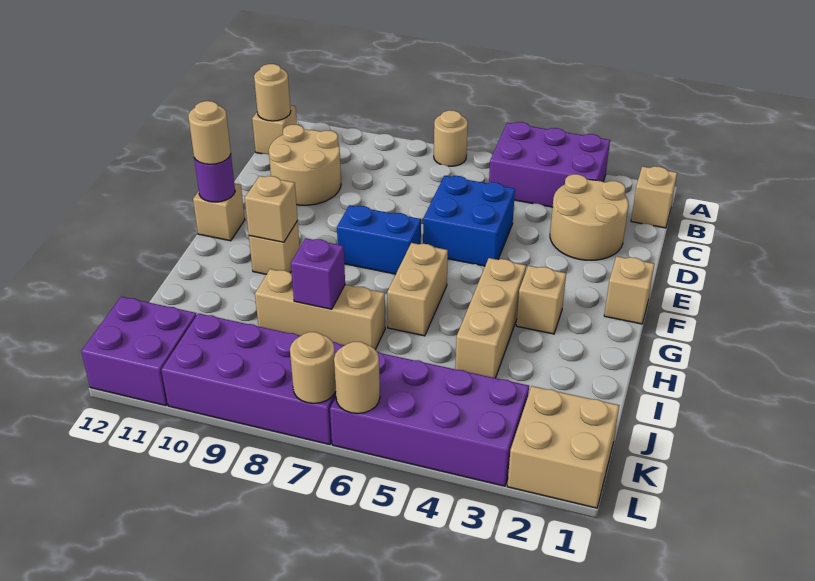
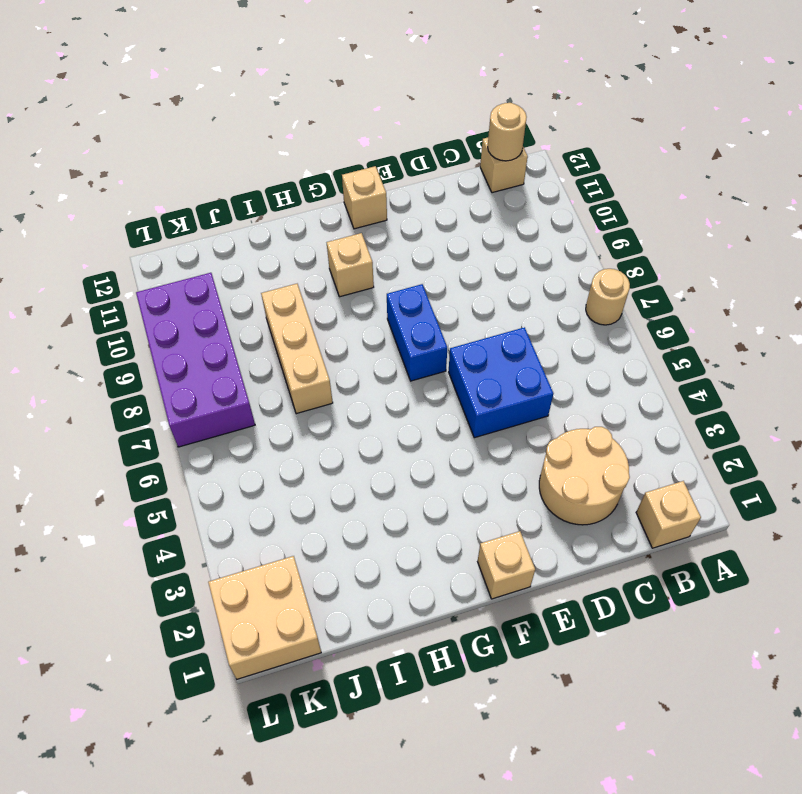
none -> purple brick A3:B5 level 1
none -> tan round brick C10:D11 level 1
none -> tan brick G3 level 1

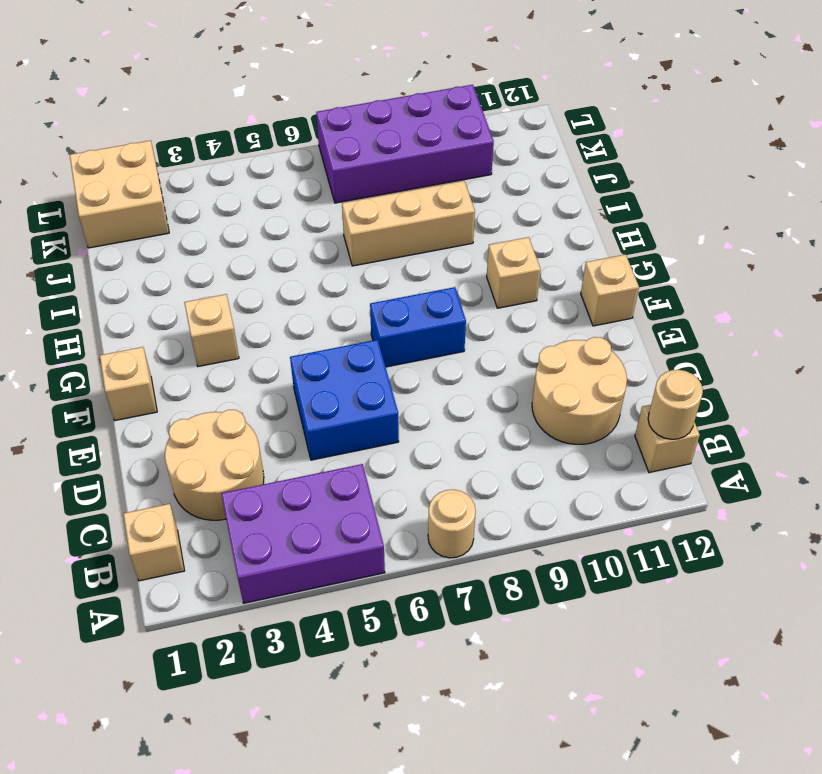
none -> tan brick G4:I4 level 1
none -> tan brick G6:H6 level 1
none -> purple brick K3:L6 level 1

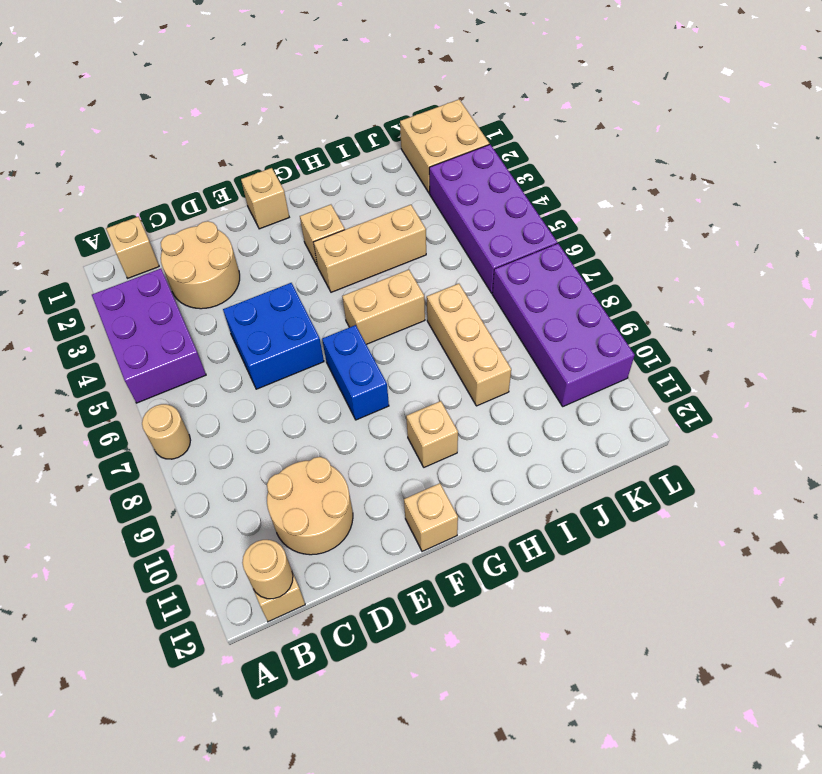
none -> purple brick K11:L12 level 1
none -> purple round brick F12 level 2
none -> tan brick G10 level 2

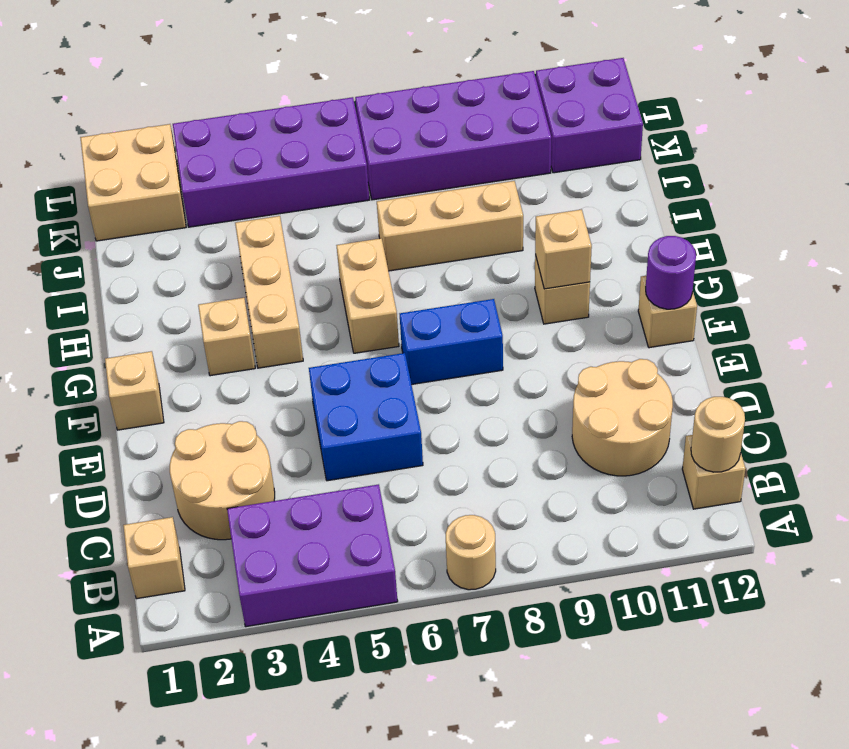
none -> purple brick I8 level 2
none -> tan round brick L6 level 2
none -> tan round brick L7 level 2

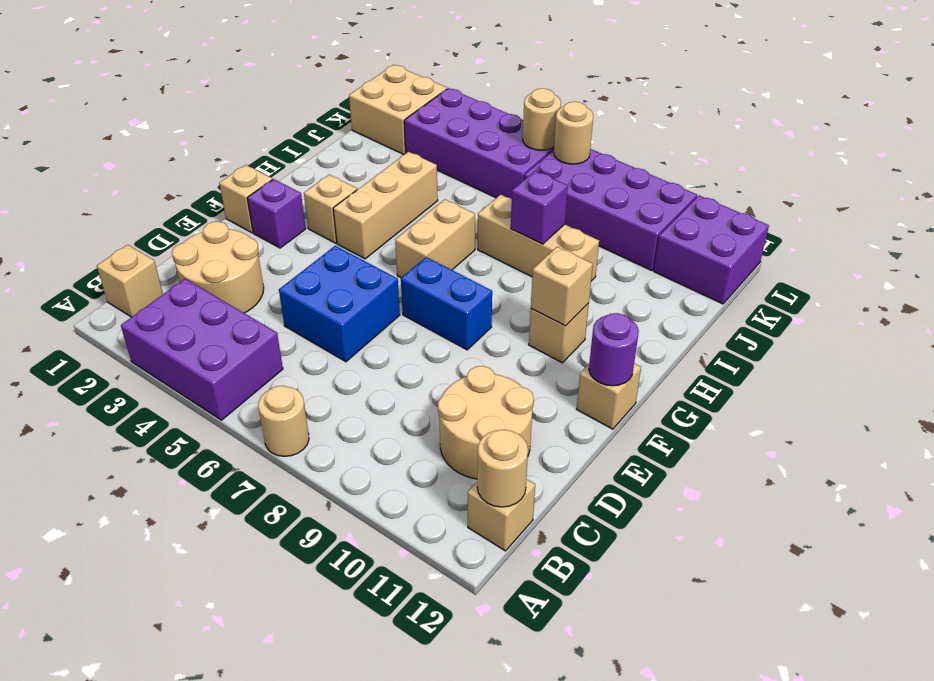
purple brick F2 level 1 -> none
none -> tan round brick F12 level 3

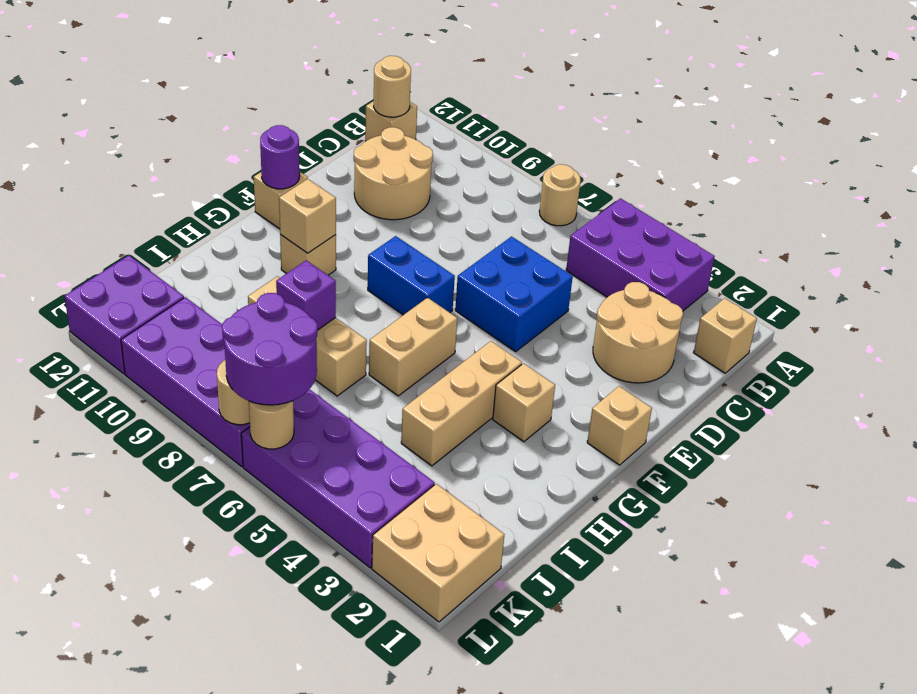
purple round brick K6:L7 level 3 -> none
none -> tan round brick F12 level 3

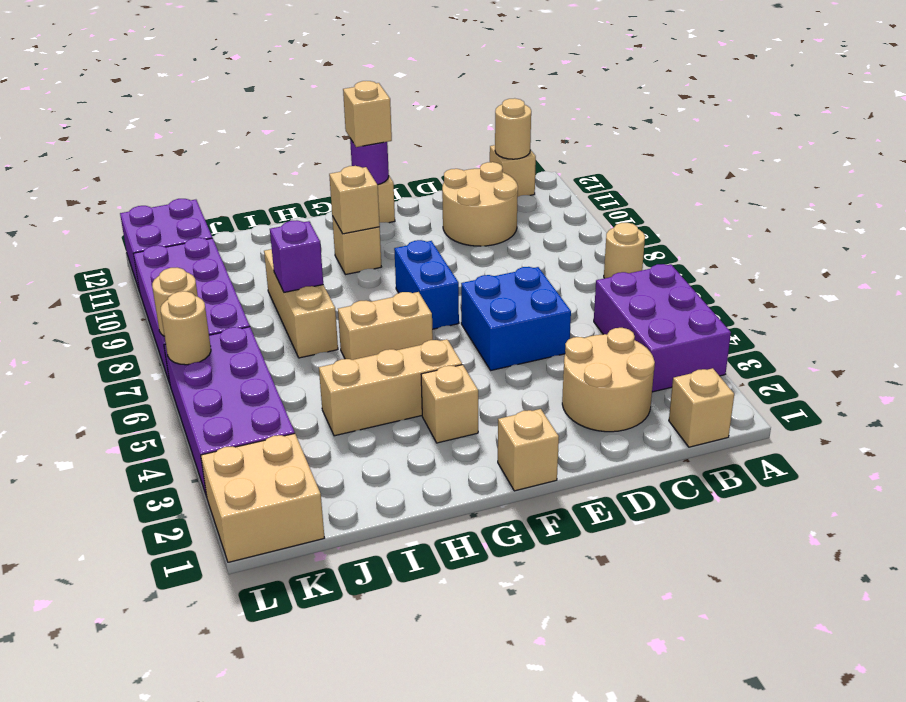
tan brick F12 level 3 -> tan round brick F12 level 3

